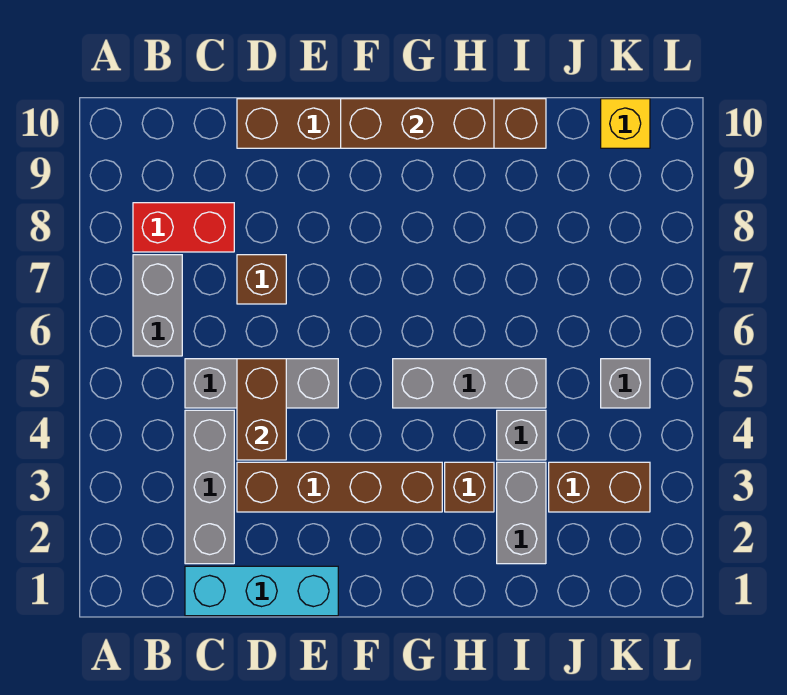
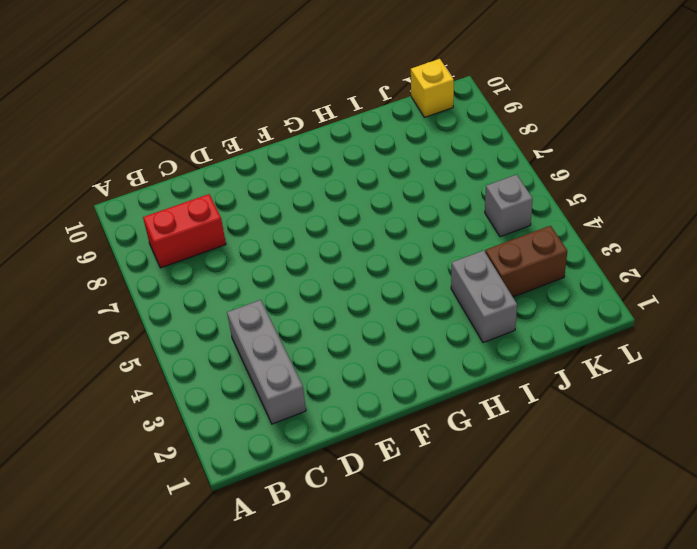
none -> grey brick B6:B7 level 1
none -> cyan brick C1:E1 level 1
none -> grey brick C5:E5 level 1

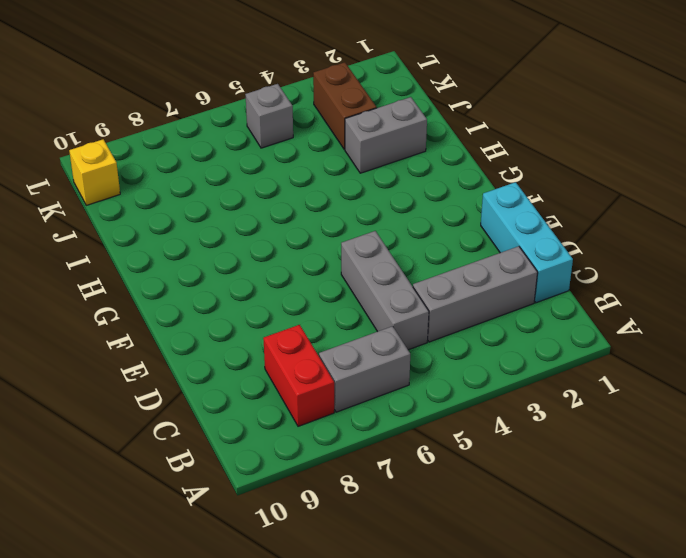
none -> brown brick D3:G3 level 1
none -> brown brick D7 level 1
none -> brown brick D10:I10 level 1

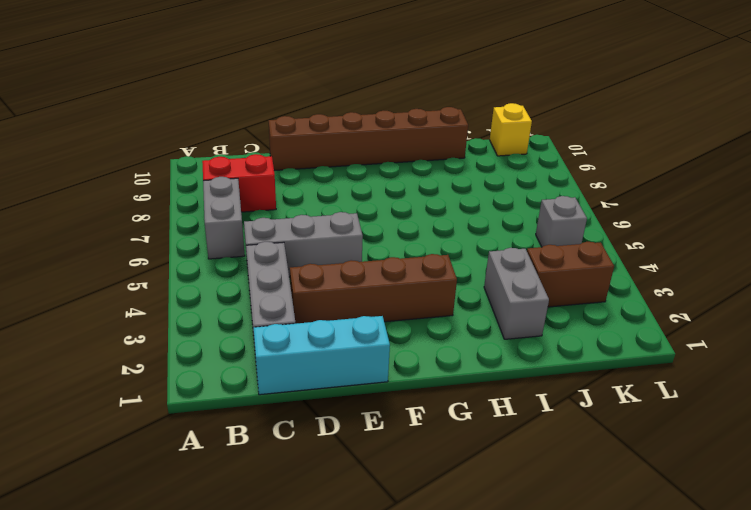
none -> brown brick D7 level 1
none -> grey brick G5:I5 level 1
none -> brown brick H3 level 1

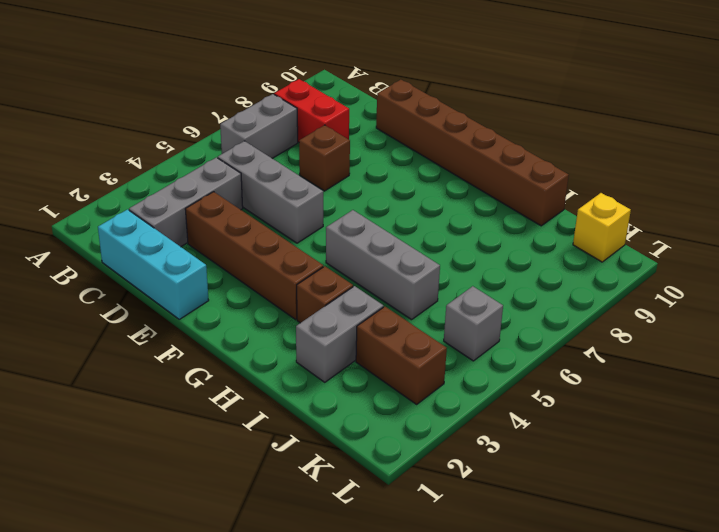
none -> grey brick I4 level 1
none -> brown brick D4:D5 level 2
none -> brown brick F10:H10 level 2

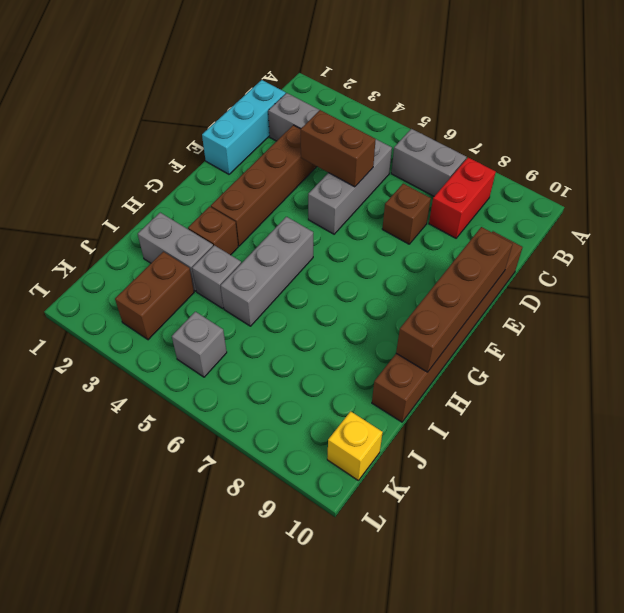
brown brick E10:H10 level 2 -> brown brick F10:H10 level 2

